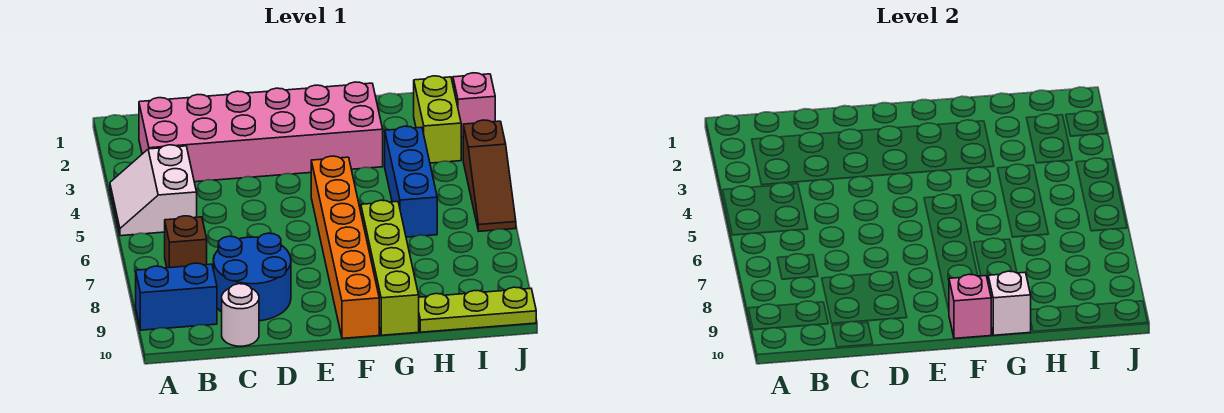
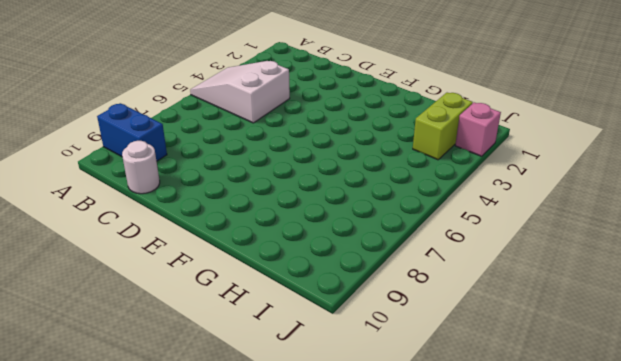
white slope A4:C5 level 1 top C -> white slope A4:B5 level 1 top B
none -> pink brick B2:G3 level 1
none -> brown brick B7 level 1
none -> blue round brick C8:D9 level 1

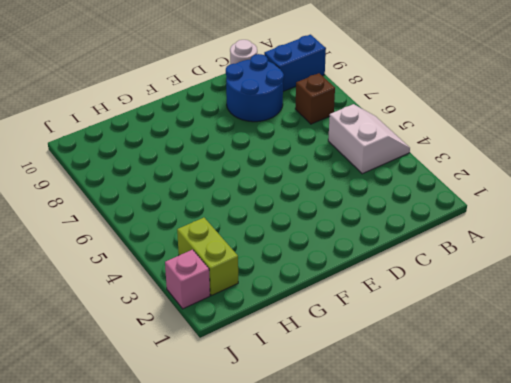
none -> pink brick B2:G3 level 1
none -> orange brick F5:F10 level 1
none -> lime brick G7:G10 level 1

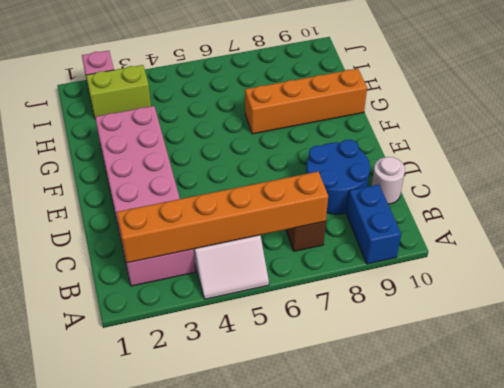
orange brick B2:B7 level 2 -> orange brick F5:F10 level 1
orange brick G7:G10 level 1 -> lime brick G7:G10 level 1
none -> blue brick H4:H6 level 1
none -> lime plate H10:J10 level 1
none -> brown slope J4:J6 level 1 top 4

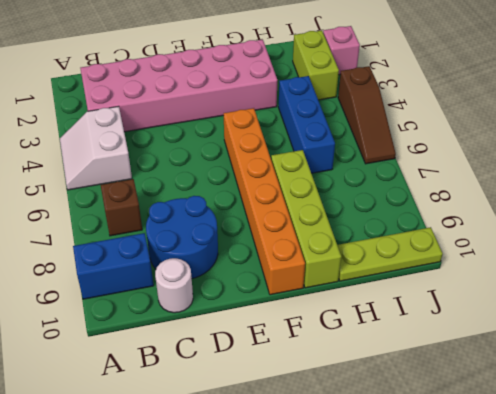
none -> pink brick F10 level 2
none -> white brick G10 level 2

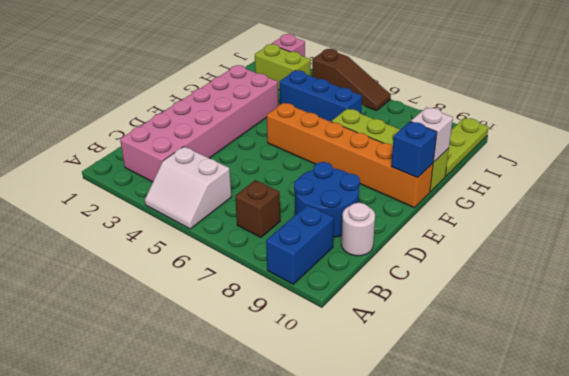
blue brick F10 level 2 -> pink brick F10 level 2

